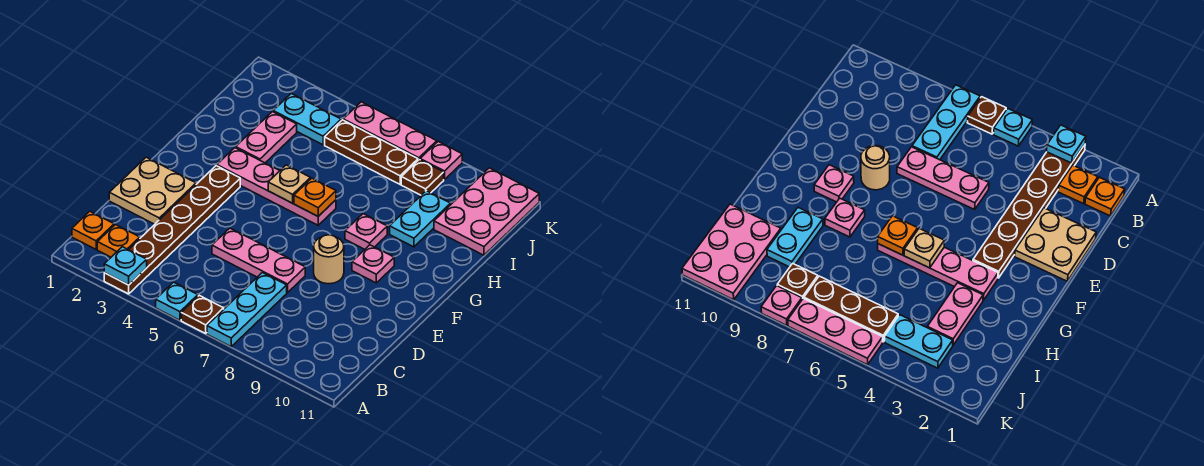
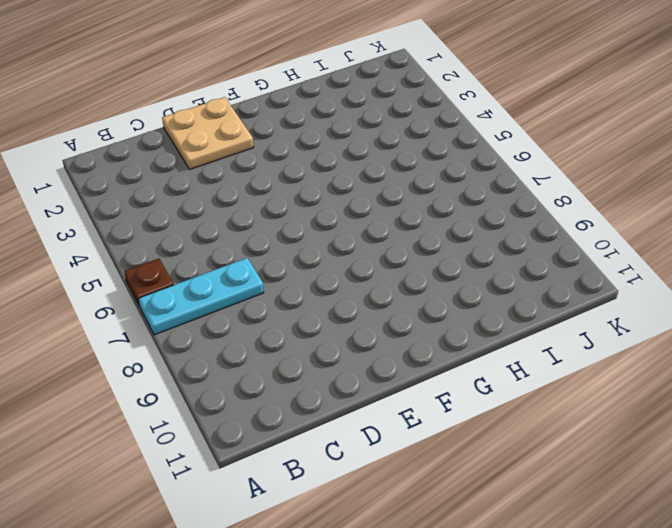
none -> brown plate A3:F3 level 1
none -> cyan plate A5 level 1
none -> orange plate B1 level 1

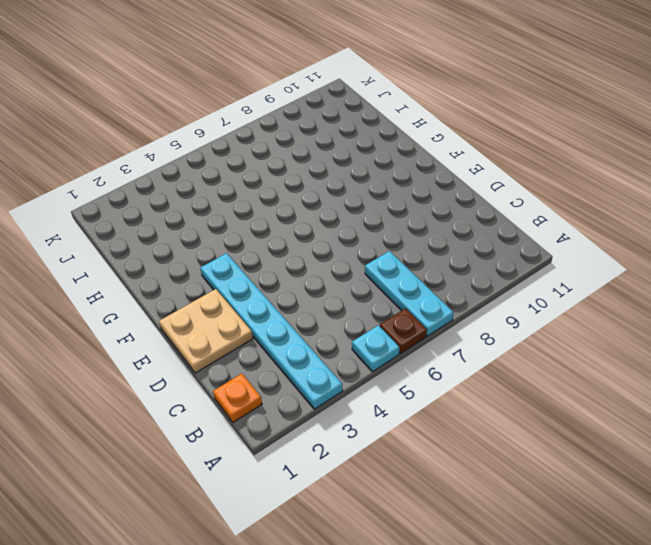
cyan plate A3:F3 level 1 -> brown plate A3:F3 level 1
none -> orange plate B2 level 1
none -> pink plate D5:D7 level 1
none -> tan round brick E8 level 1

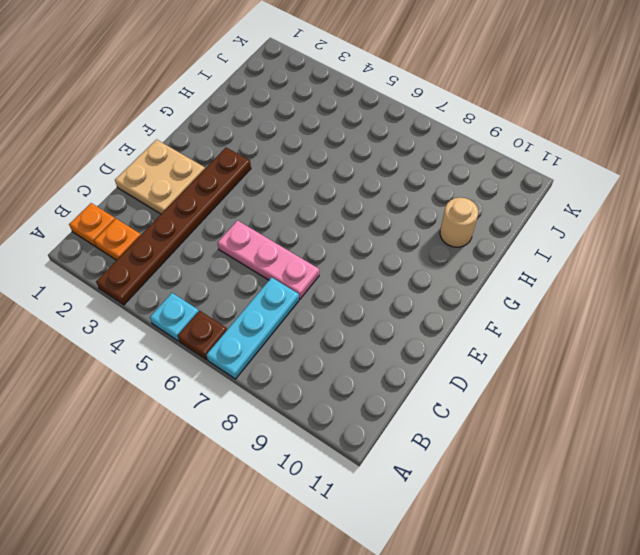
tan round brick H10 level 1 -> tan round brick E8 level 1
none -> pink plate F9 level 1
none -> pink plate G3:G6 level 1
none -> pink plate G8 level 1

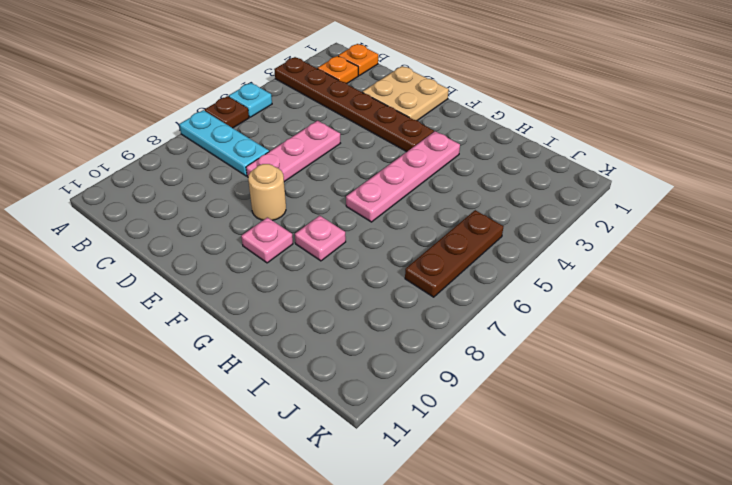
none -> pink plate H3:I3 level 1
none -> cyan plate H9:I9 level 1
none -> pink plate I10:K11 level 1

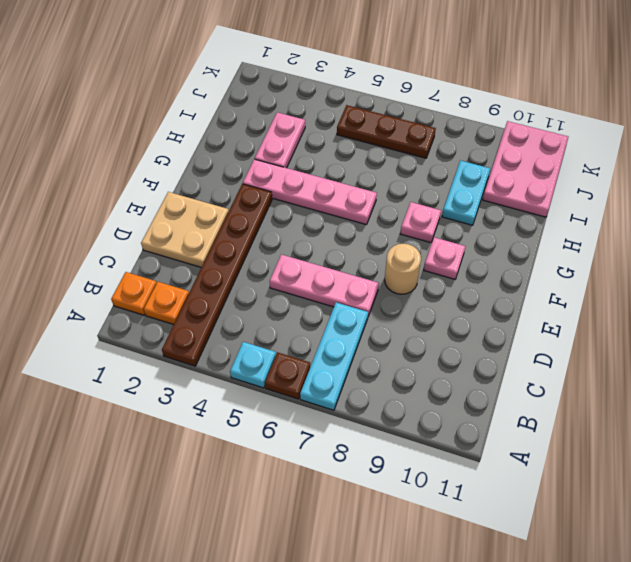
none -> cyan plate J3:J4 level 1
none -> brown plate J8 level 1
none -> pink plate K5:K7 level 1

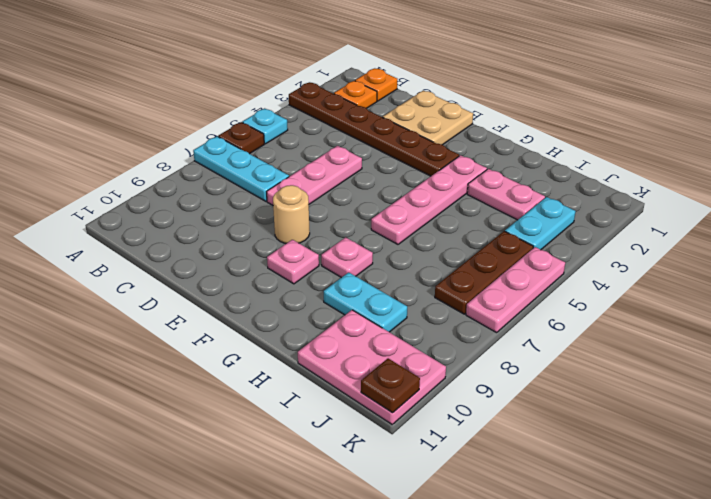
brown plate K11 level 2 -> brown plate J8 level 1
none -> pink plate K8 level 1
none -> cyan plate A3 level 2
none -> tan plate G5 level 2

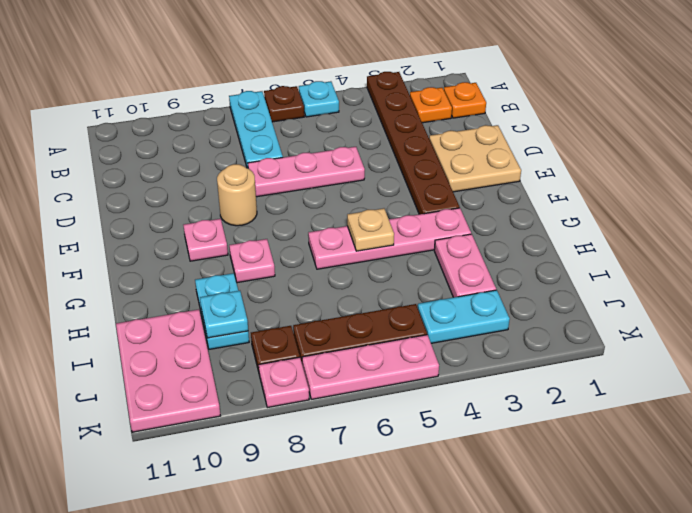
cyan plate I9 level 2 -> cyan plate A3 level 2
none -> orange plate G6 level 2

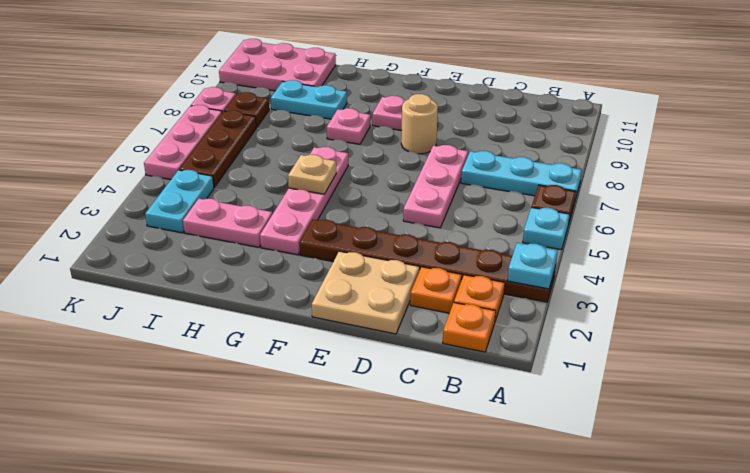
orange plate C2 level 1 -> orange plate G6 level 2

